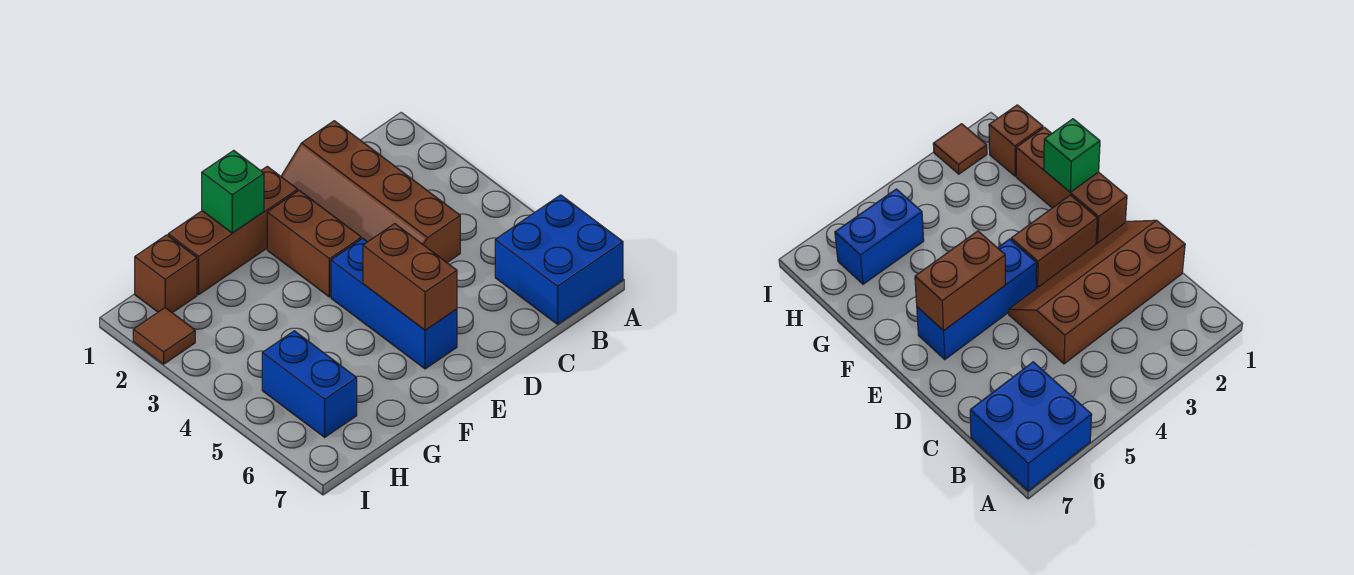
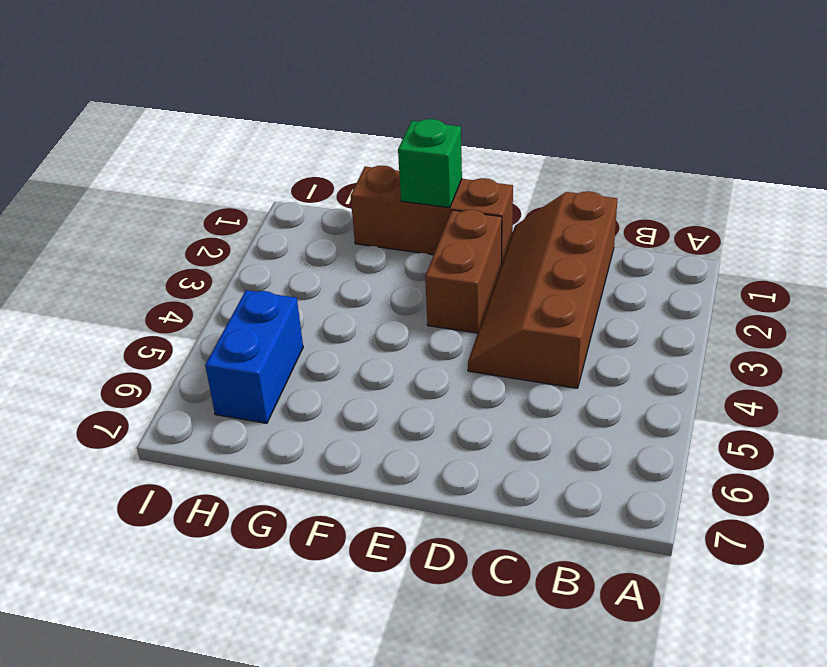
none -> blue brick A6:B7 level 1
none -> blue brick E4:E6 level 1

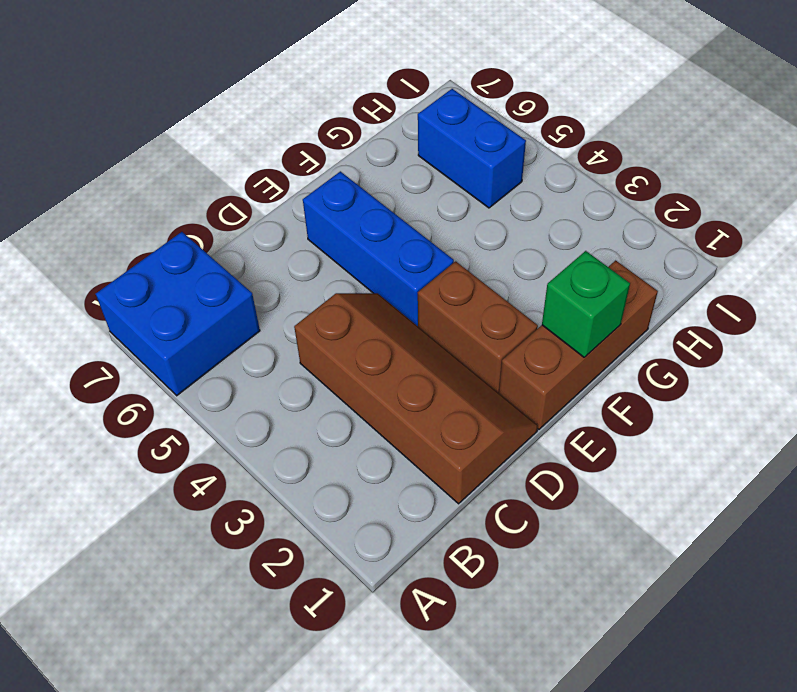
none -> brown brick H1 level 1
none -> brown tile I2 level 1

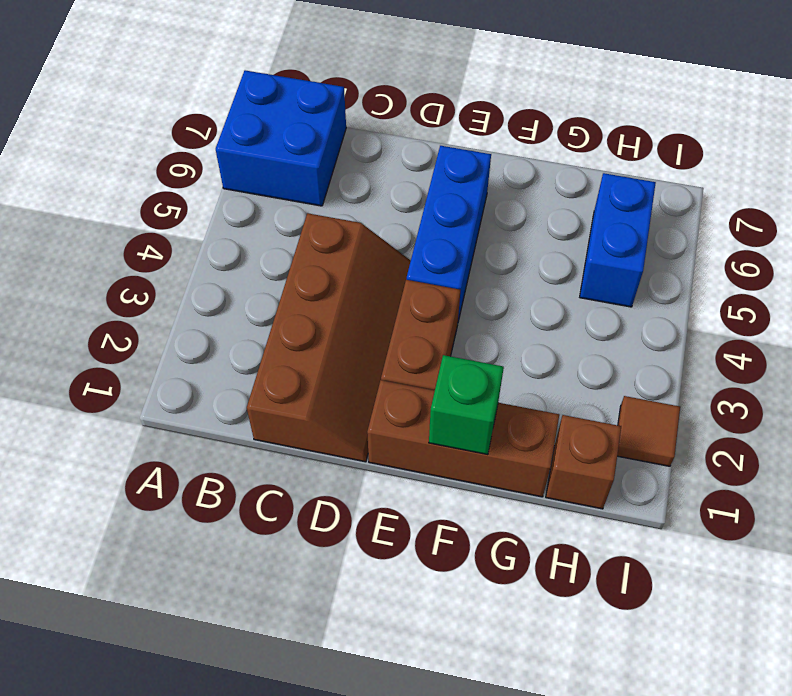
none -> brown brick E5:E6 level 2

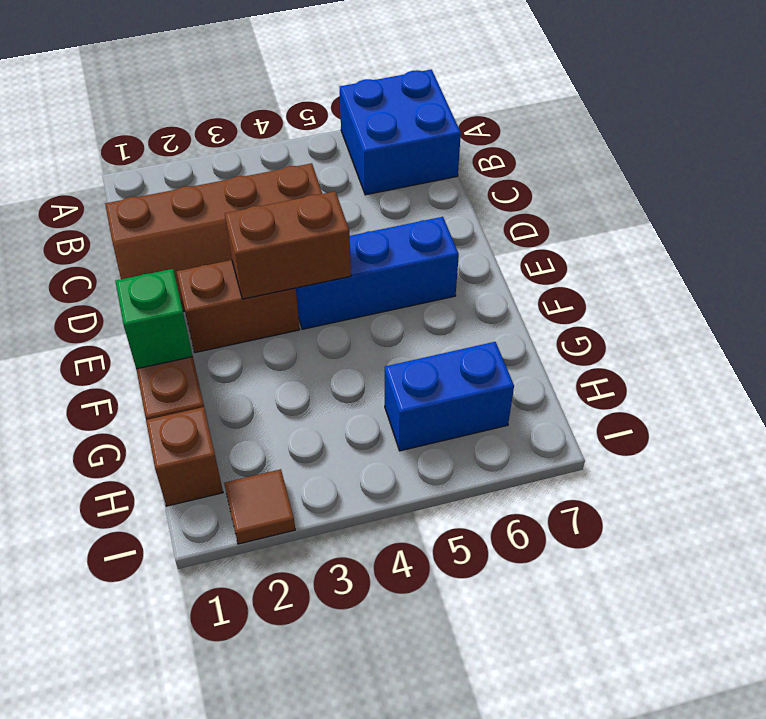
brown brick E3:E4 level 2 -> brown brick E5:E6 level 2

